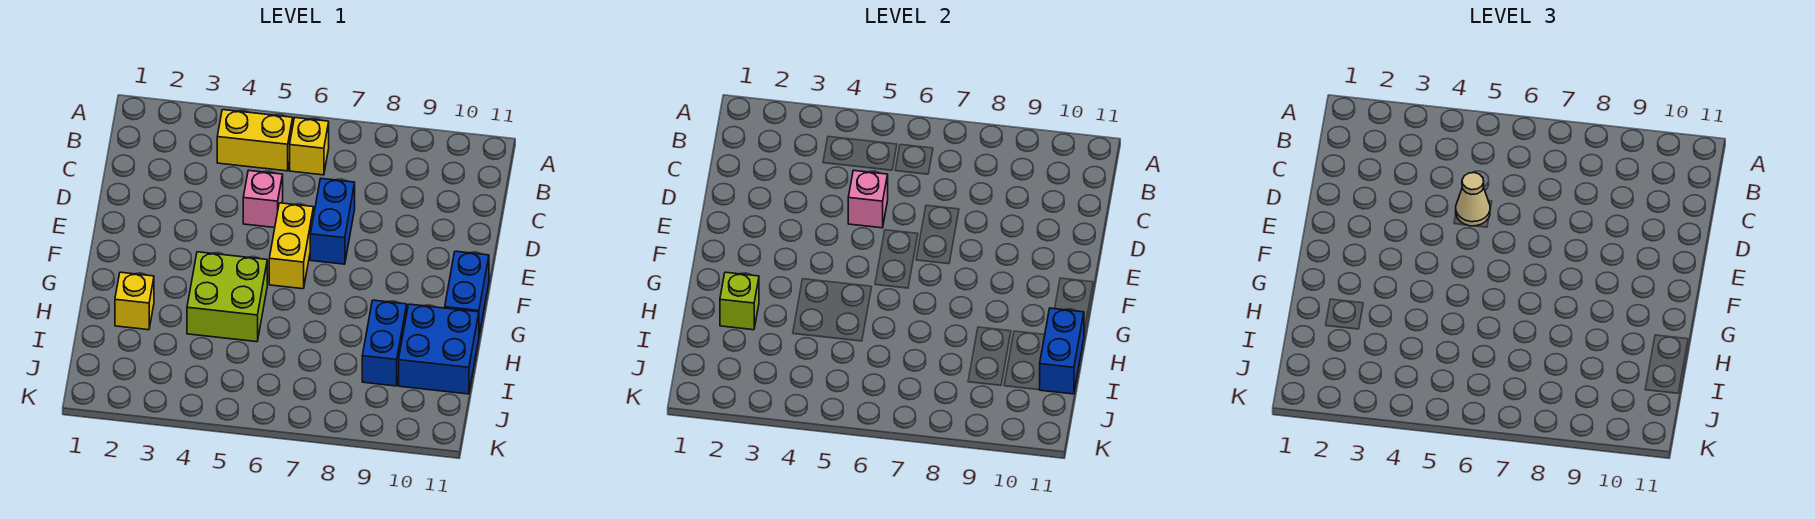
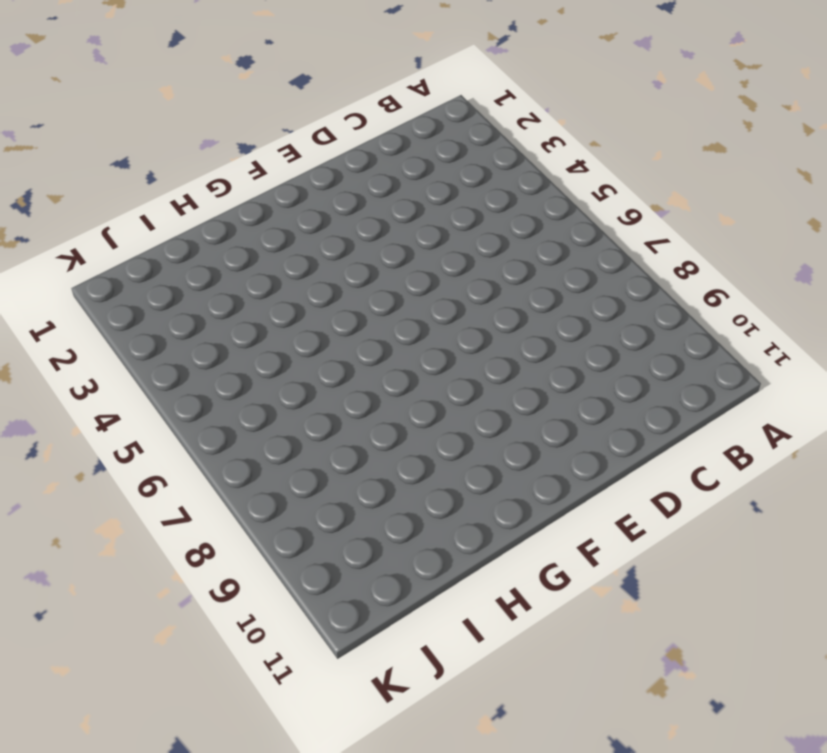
none -> yellow brick B4:B5 level 1
none -> yellow brick B6 level 1
none -> pink brick D5 level 1

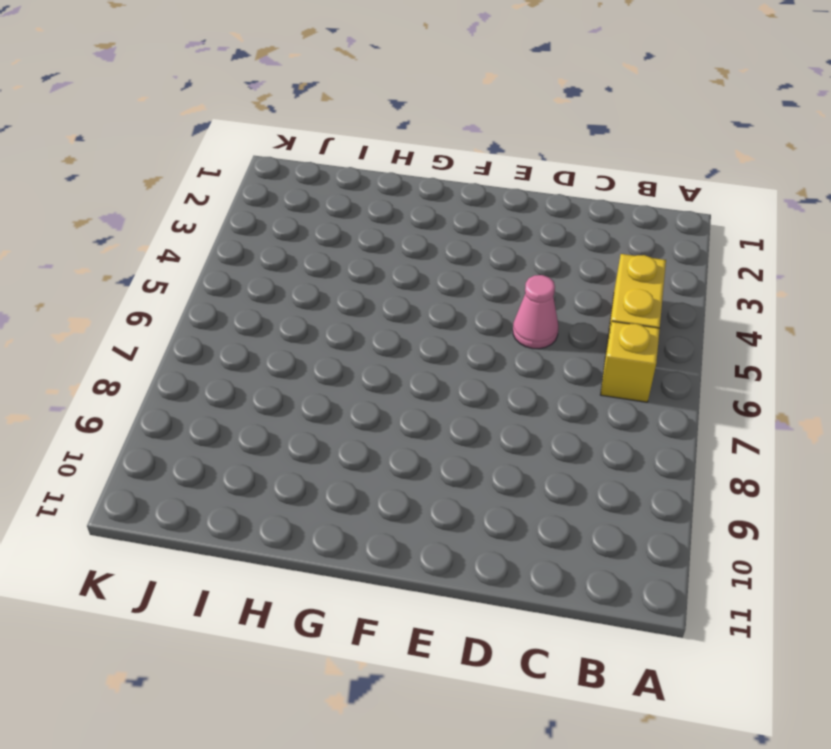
pink cone D5 level 1 -> pink brick D5 level 1
none -> blue brick D7:E7 level 1
none -> yellow brick E6:F6 level 1
none -> blue brick F11:G11 level 1

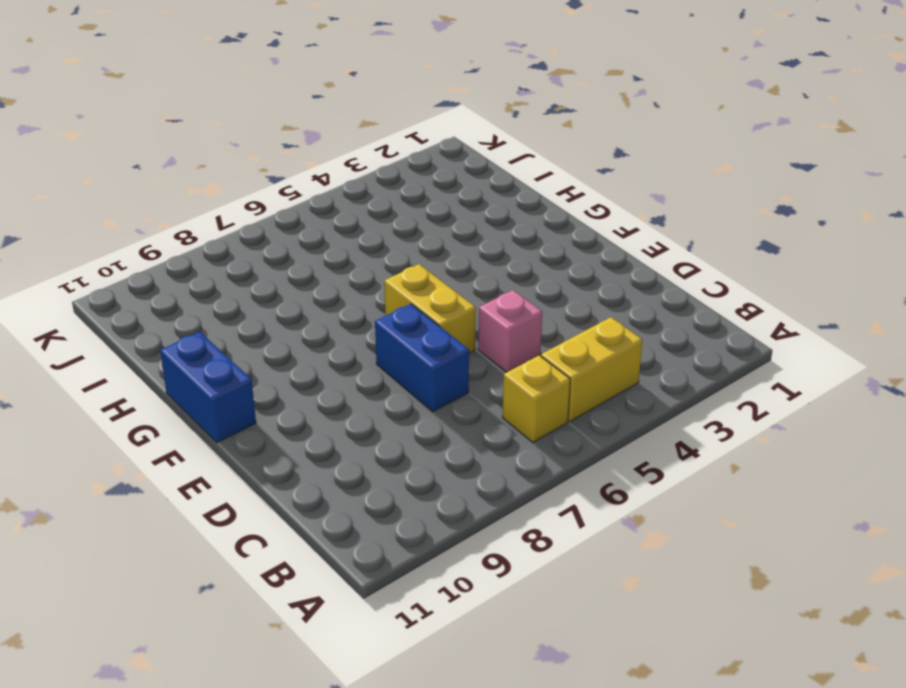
none -> lime brick G4:H5 level 1
none -> yellow brick H2 level 1
none -> blue brick H9:I9 level 1

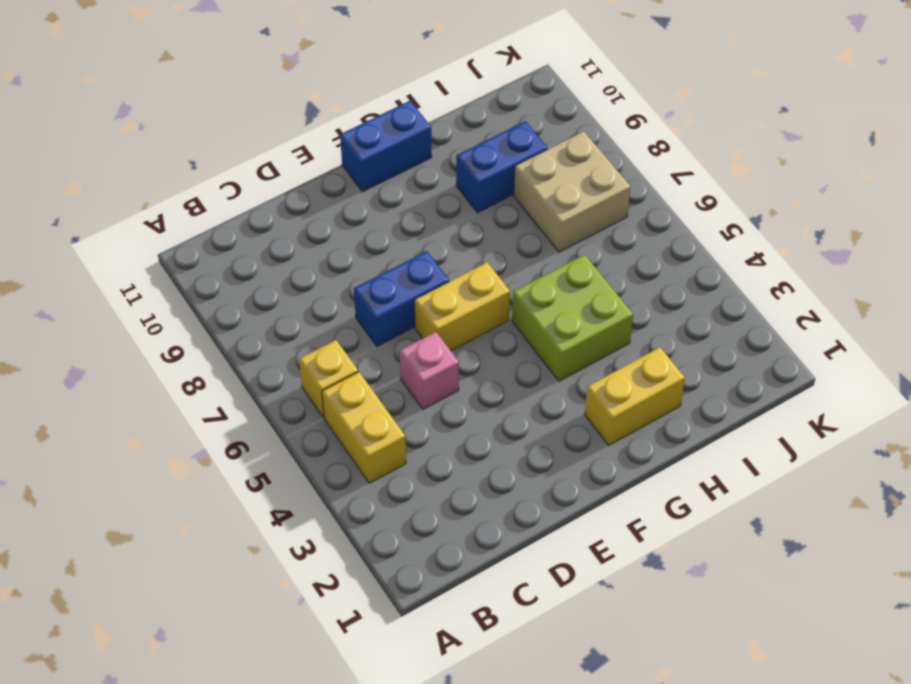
yellow brick G2:H2 level 1 -> yellow brick H2 level 1
tan brick I7:J8 level 1 -> none
none -> blue brick H10:I11 level 1
none -> pink brick D5 level 2
none -> lime brick H2 level 2

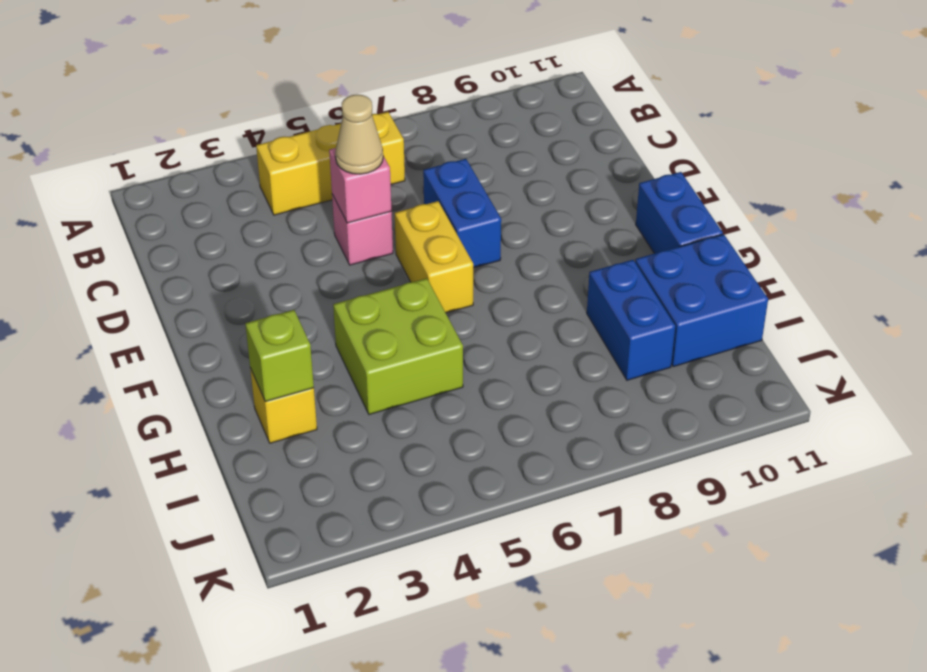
none -> blue brick H11:I11 level 2

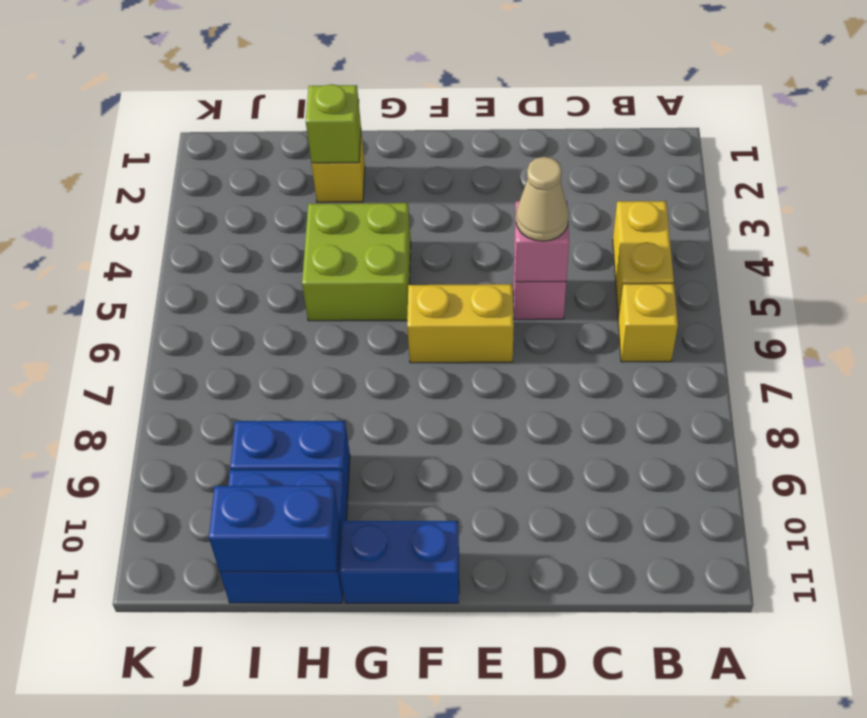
none -> blue brick D7:E7 level 1

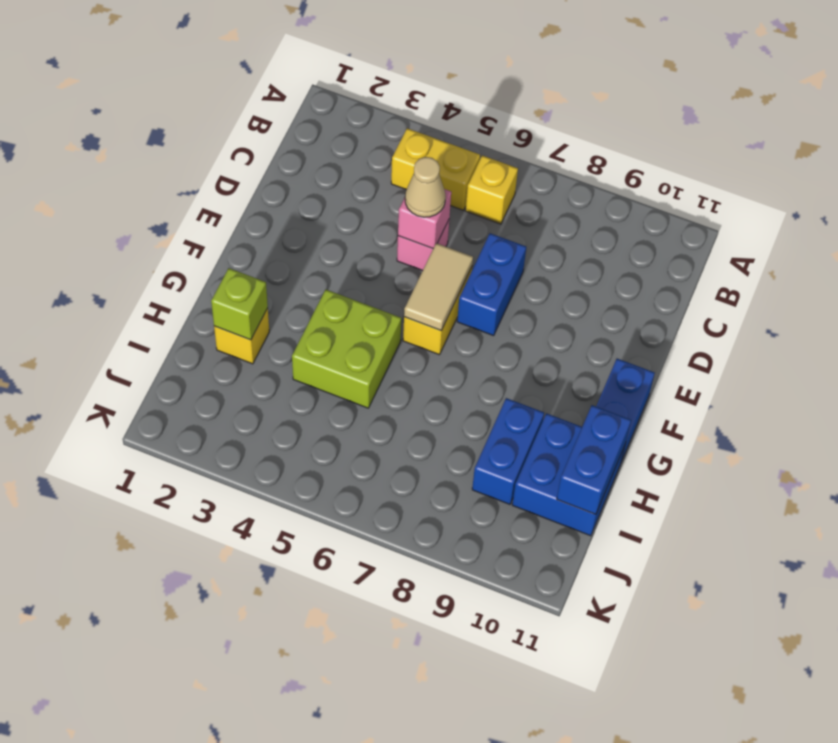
tan tile E6:F6 level 2 -> none

